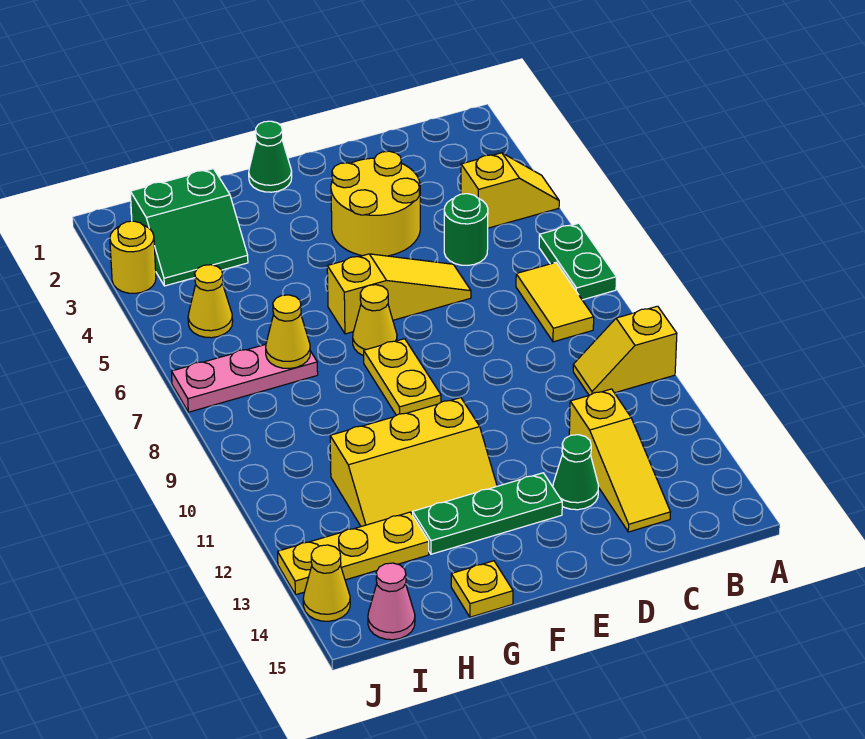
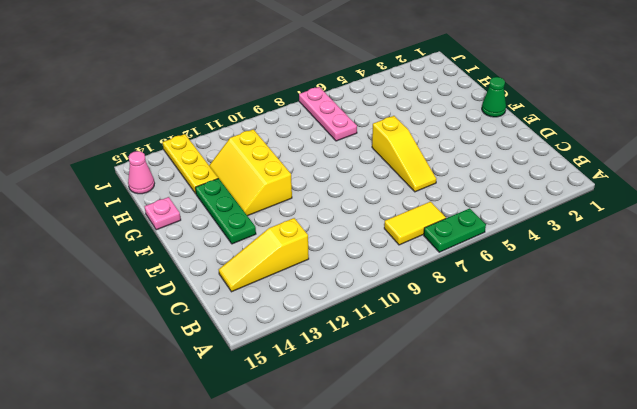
pink plate G15 level 1 -> yellow plate G15 level 1
none -> yellow slope A4:B4 level 1 top B
none -> yellow slope A10:B10 level 1 top A
none -> green round brick C5 level 1

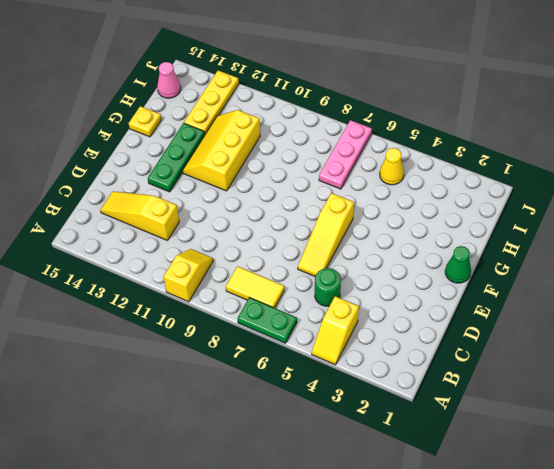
none -> yellow round brick D3:E4 level 1
none -> green cone D13 level 1
none -> yellow cone F7 level 1

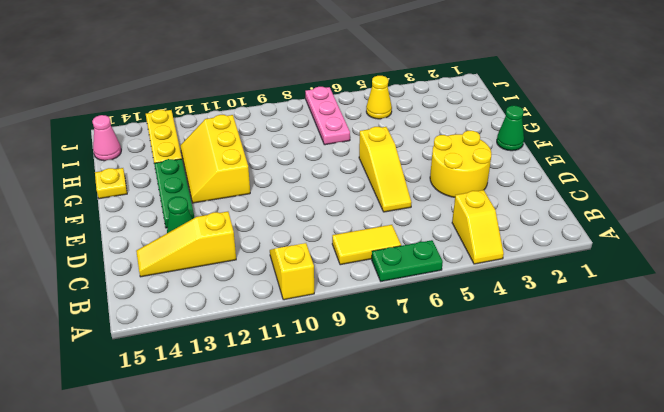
none -> green round brick C5 level 1
none -> yellow cone F7 level 1
none -> yellow plate F8:F9 level 1

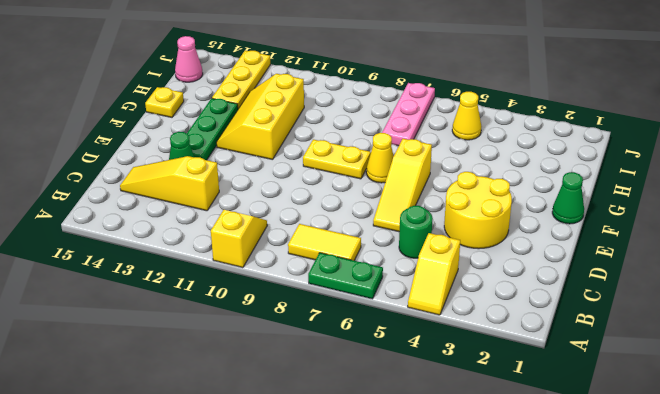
none -> green slope H2:I3 level 1 top 2
none -> yellow round brick J3 level 1
none -> yellow cone J14 level 1

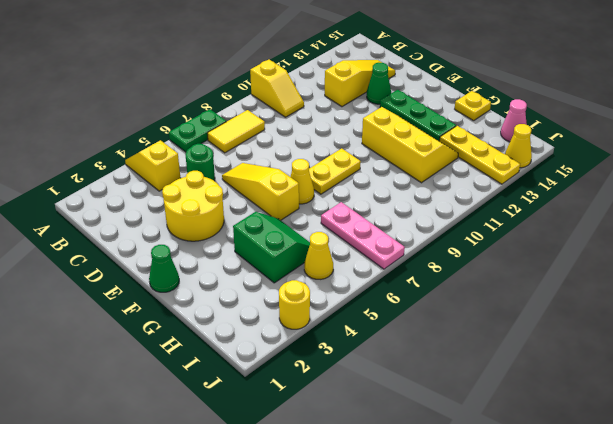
green slope G4:H5 level 1 top 4 -> green slope H2:I3 level 1 top 2
none -> yellow cone H7 level 2

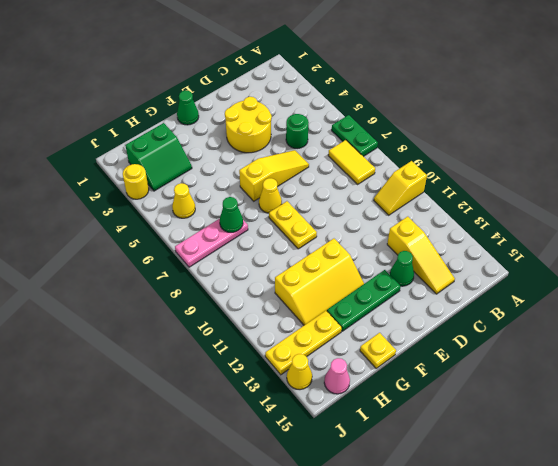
green cone H7 level 2 -> yellow cone H7 level 2
none -> yellow slope A4:B4 level 1 top B

